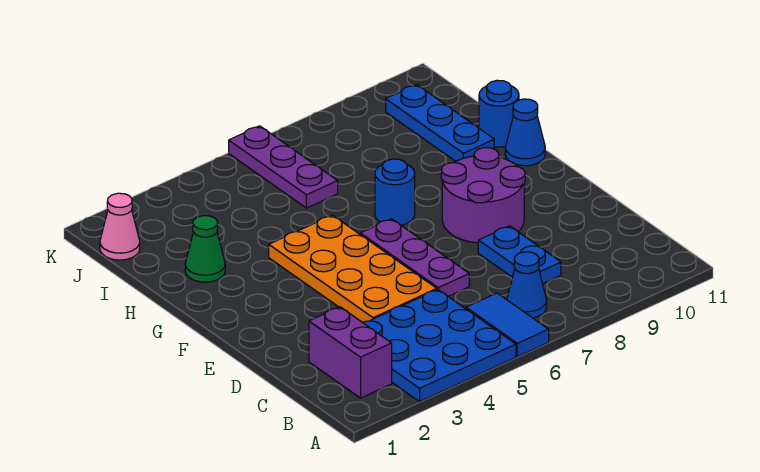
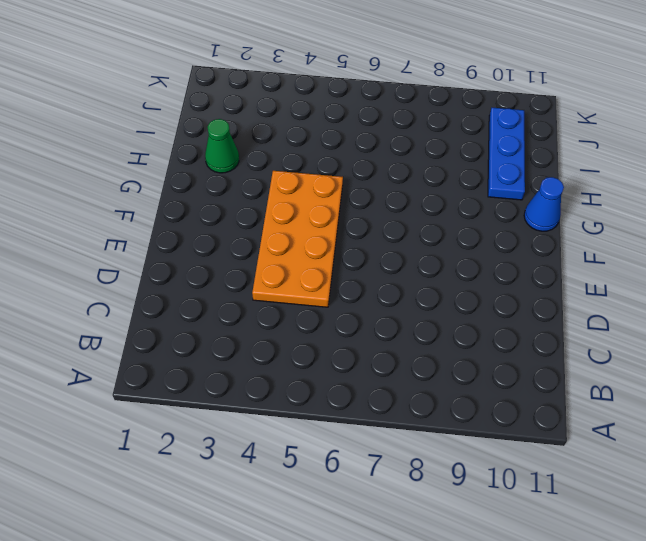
none -> blue plate A3:C5 level 1
none -> blue tile A6:B6 level 1
none -> purple brick B2:C2 level 1

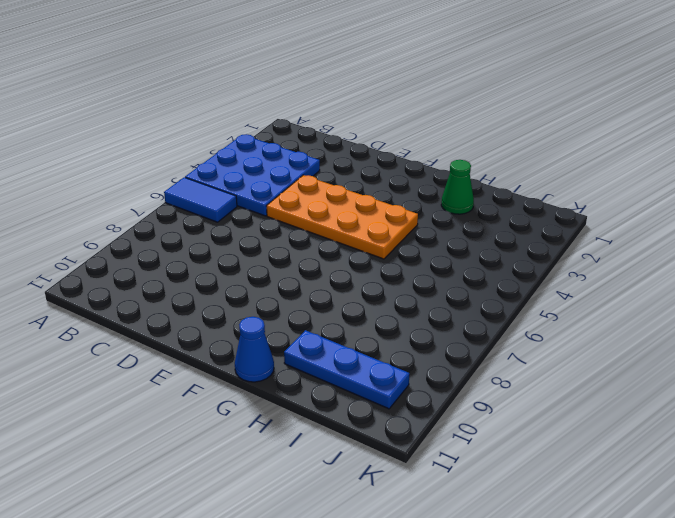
none -> purple brick B2:C2 level 1
none -> blue cone B7 level 1
none -> blue plate C8:D8 level 1

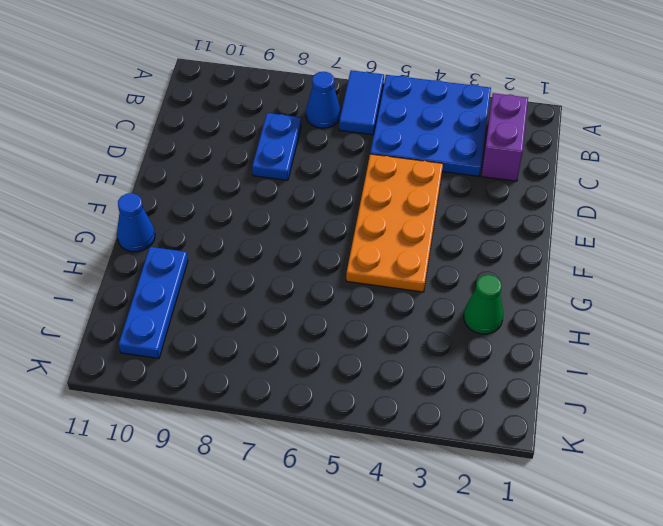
none -> purple plate D6:F6 level 1
none -> purple round brick E8:F9 level 1
none -> blue round brick G7 level 1

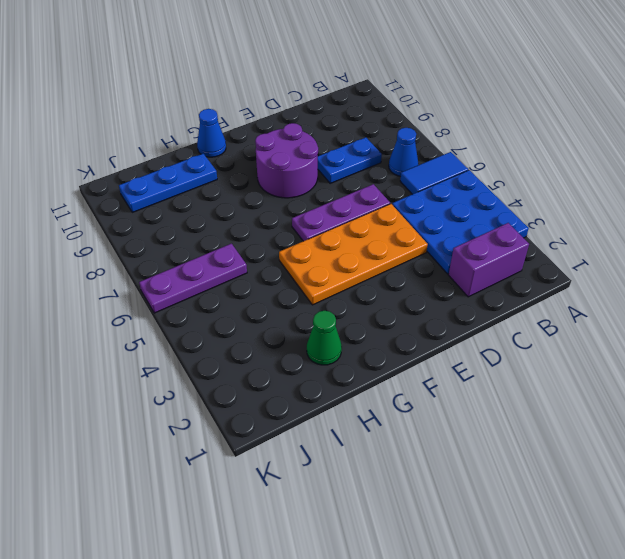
none -> blue round brick G7 level 1
none -> blue round brick H11 level 1
none -> pink cone J1 level 1

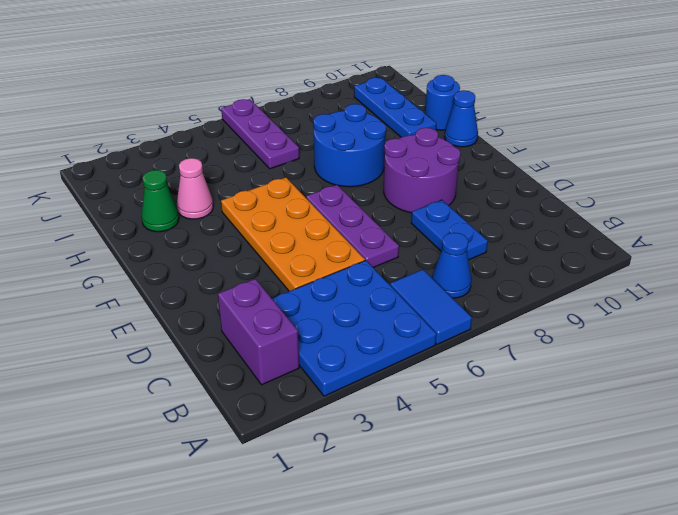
blue round brick G7:H8 level 1 -> blue round brick G7 level 1
pink cone H3 level 1 -> pink cone J1 level 1

